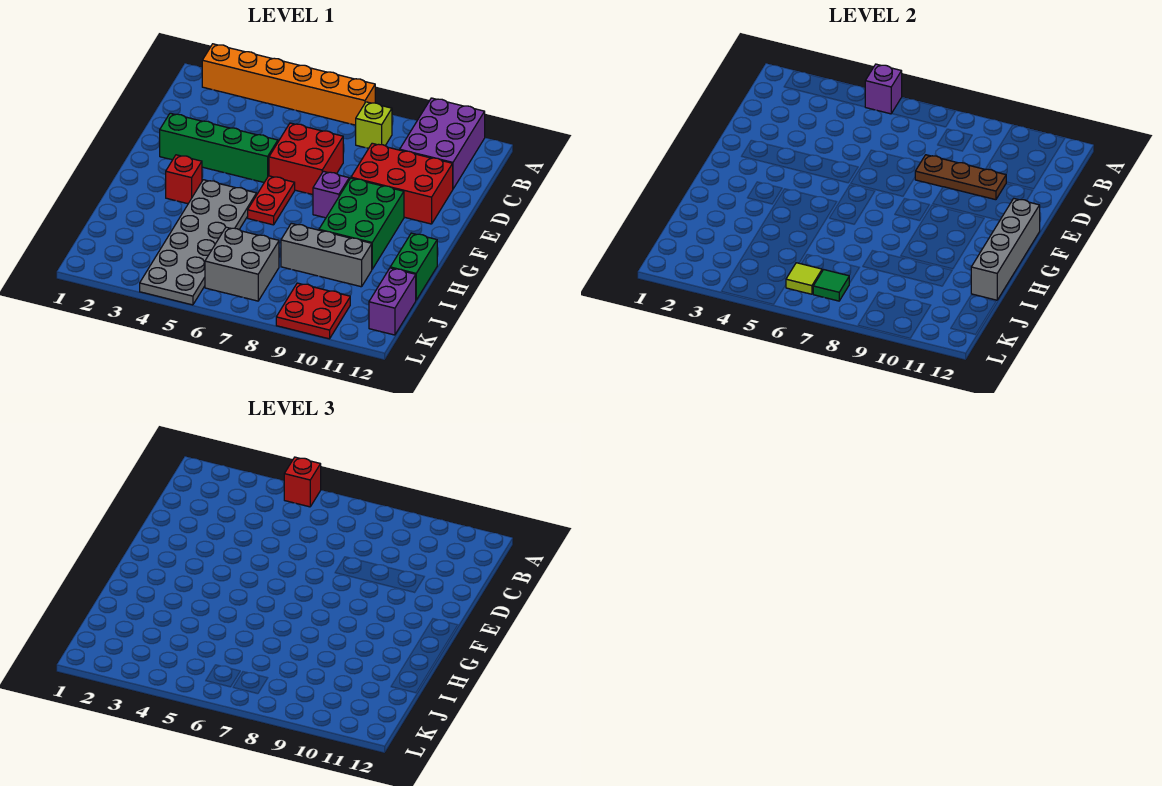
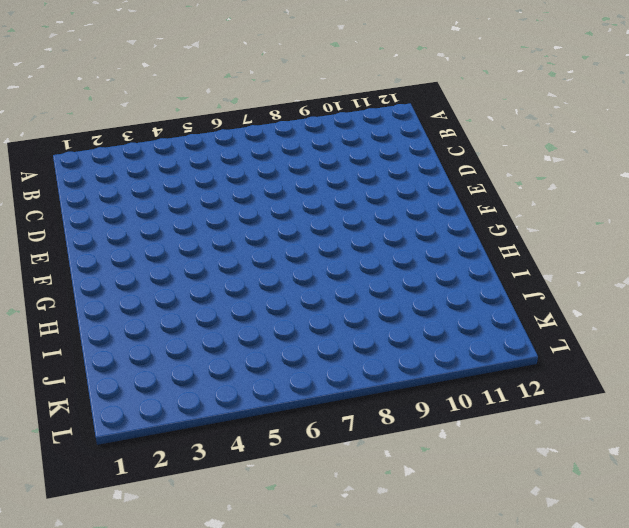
none -> orange brick A2:A7 level 1
none -> purple brick A10:C11 level 1
none -> lime brick B8 level 1

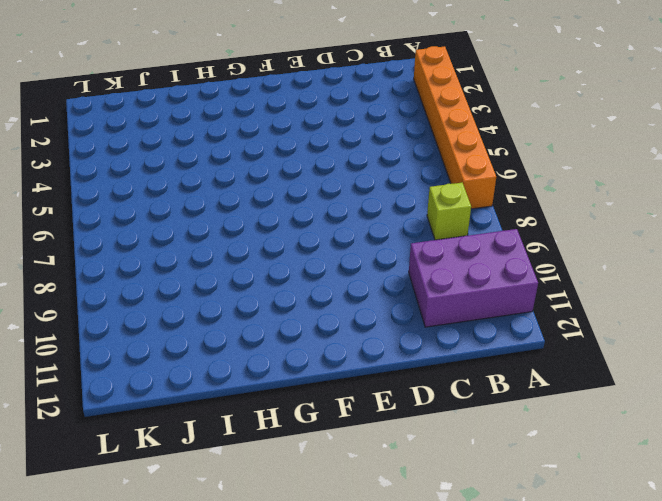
none -> red brick D6:E7 level 1
none -> red brick D9:E11 level 1
none -> green brick E2:E5 level 1

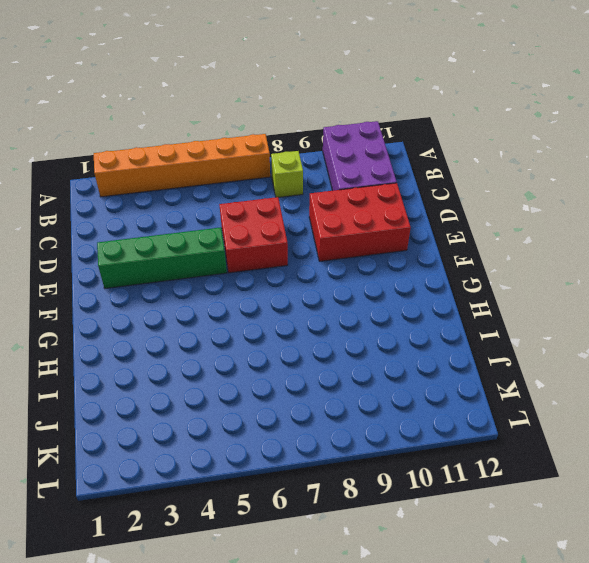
none -> red plate F6:G6 level 1
none -> purple brick F8 level 1
none -> green brick F9:H10 level 1

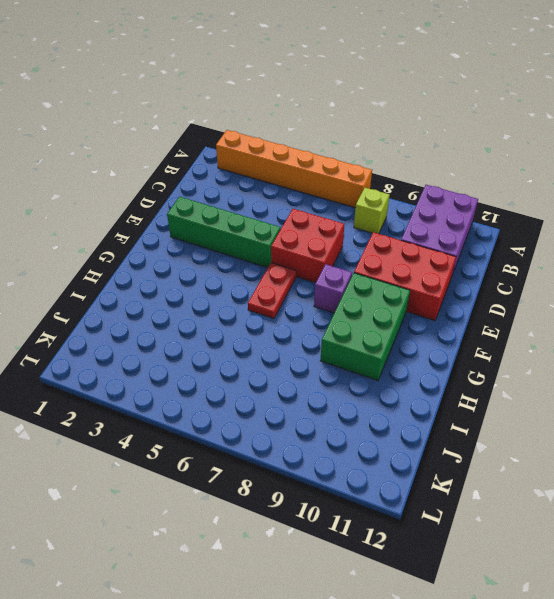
none -> red brick G3 level 1
none -> grey plate G4:L5 level 1
none -> green brick H12:I12 level 1

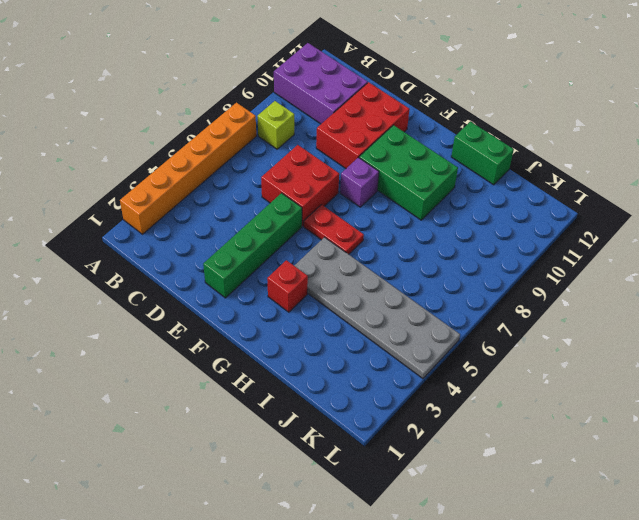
none -> grey brick I8:I10 level 1
none -> grey brick J6:K7 level 1
none -> purple brick J12:K12 level 1

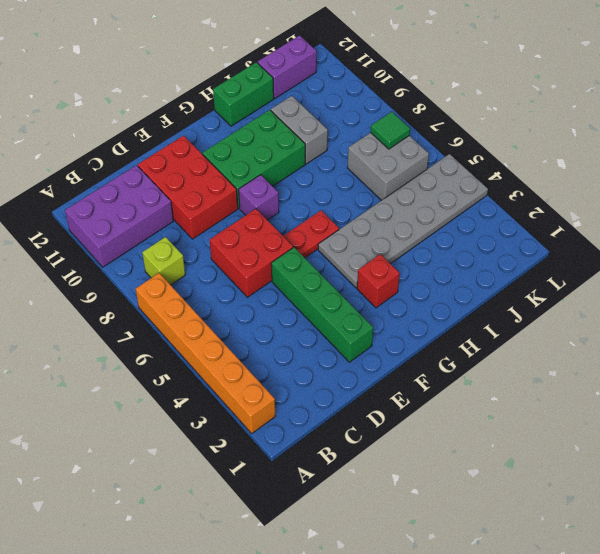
grey brick I9:I10 level 1 -> grey brick I8:I10 level 1
none -> red plate K9:L10 level 1
none -> purple brick A5 level 2
none -> brown plate D8:D10 level 2

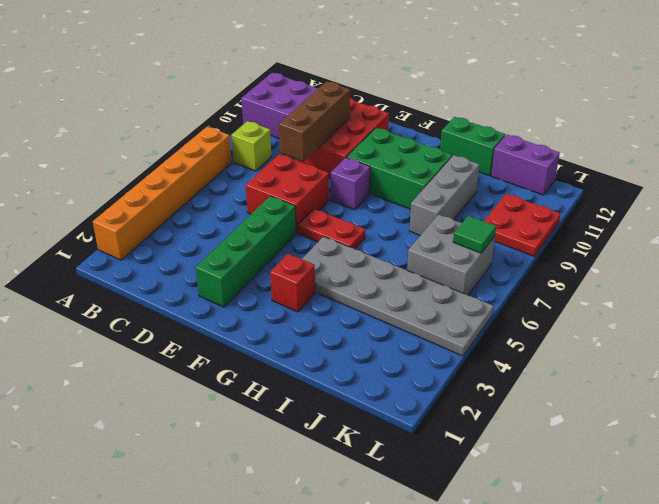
brown brick D8:D10 level 2 -> brown plate D8:D10 level 2
none -> purple brick A5 level 2
none -> grey brick F12:I12 level 2
none -> lime tile K6 level 2

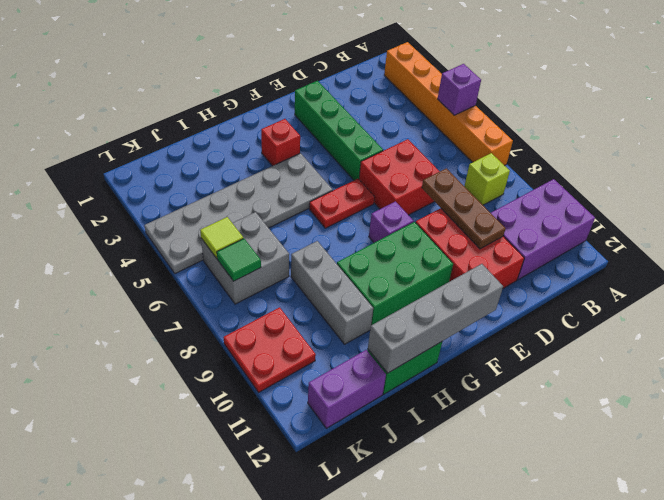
none -> red brick A5 level 3

